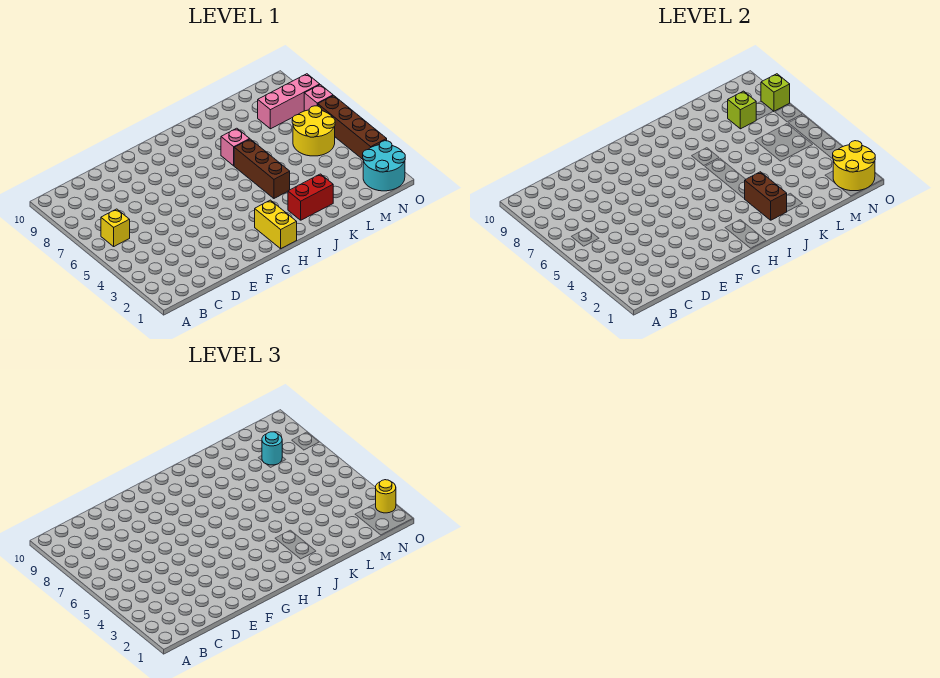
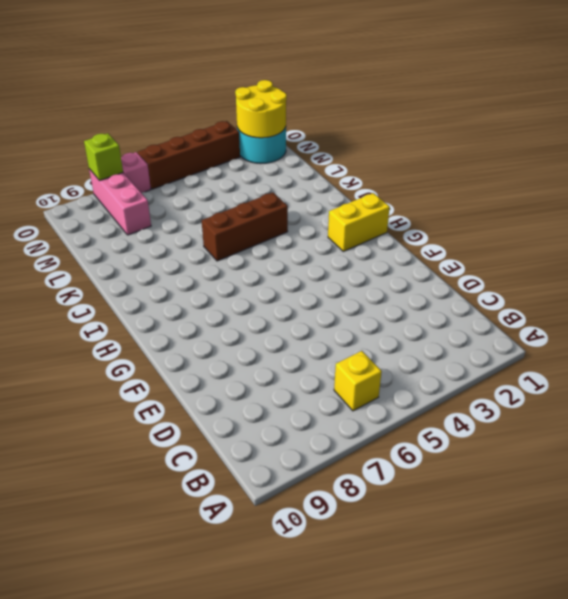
none -> red brick J2:K2 level 1
none -> pink brick J7 level 1
none -> yellow round brick M5:N6 level 1

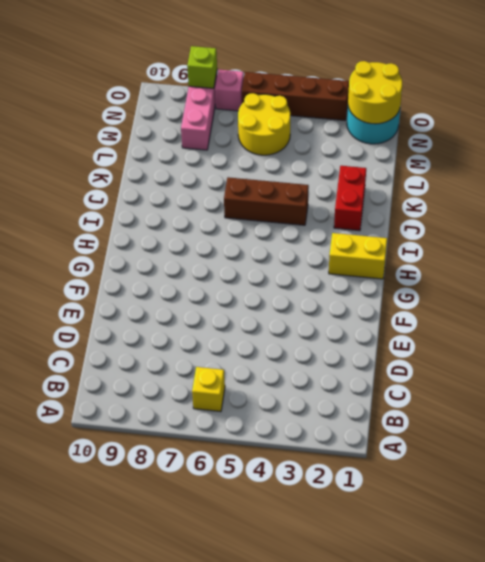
none -> pink brick J7 level 1
none -> brown brick J2:J3 level 2
none -> lime brick M8 level 2

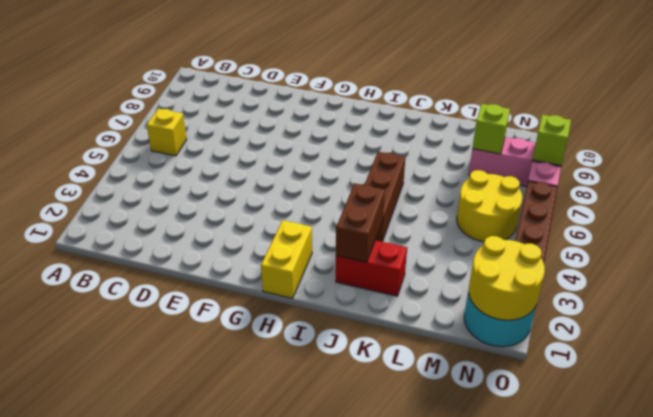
none -> pink brick J7 level 1
none -> cyan round brick M8 level 3
none -> yellow round brick O2 level 3

